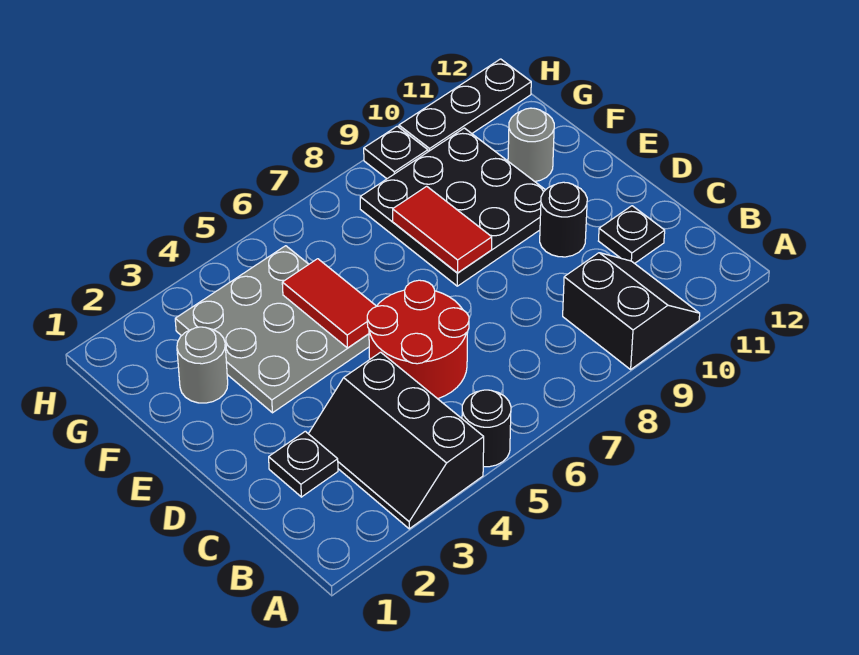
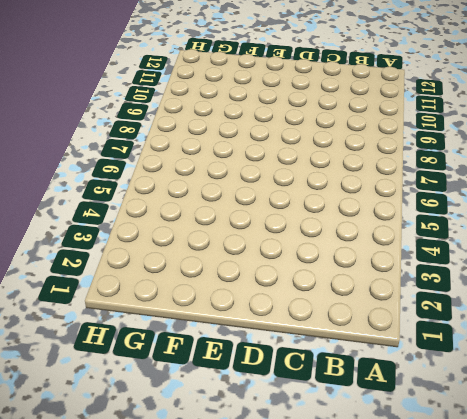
none -> black slope A3:C4 level 1 top 4
none -> black round brick A5 level 1
none -> black slope A9:B10 level 1 top 9

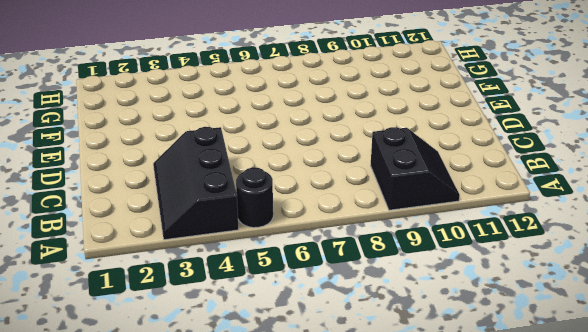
none -> black plate C2 level 1
none -> red round brick C5:D6 level 1
none -> black plate C11 level 1

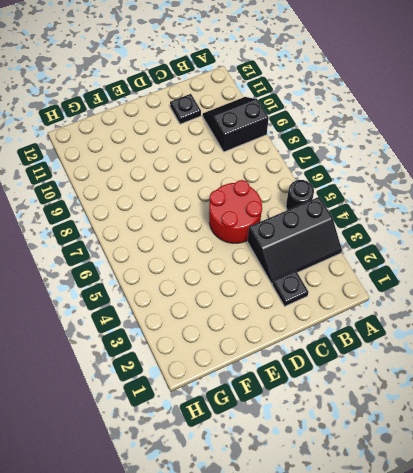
none -> black round brick D10 level 1
none -> grey plate E3:G5 level 1
none -> black plate E8:G10 level 1

